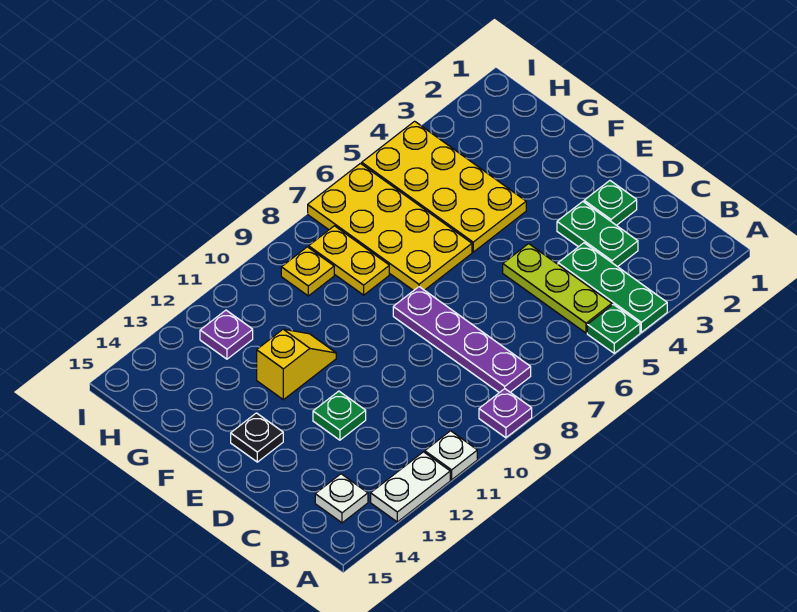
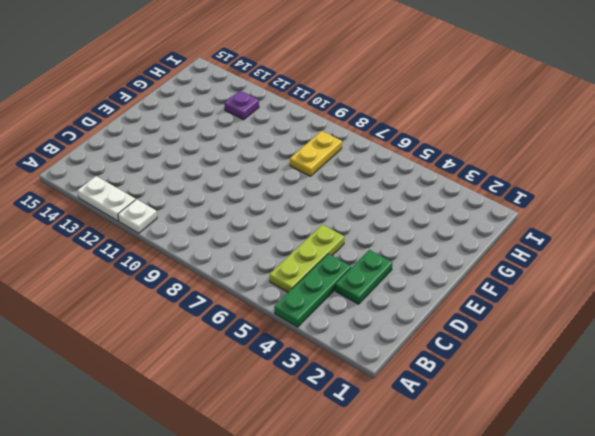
none -> green plate A5 level 1
none -> purple plate A9 level 1
none -> purple plate B8:E8 level 1

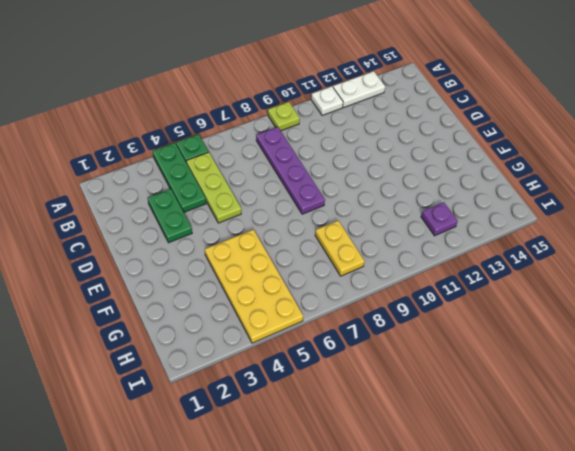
lime plate A9 level 1 -> purple plate A9 level 1
none -> white plate B14 level 1
none -> green plate D2 level 1
none -> green plate D12 level 1

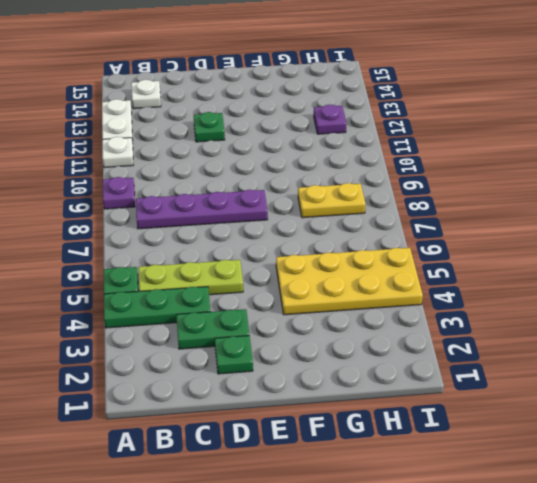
none -> black plate E14 level 1
none -> yellow plate F6:I7 level 1
none -> yellow slope F11:F12 level 1 top 12

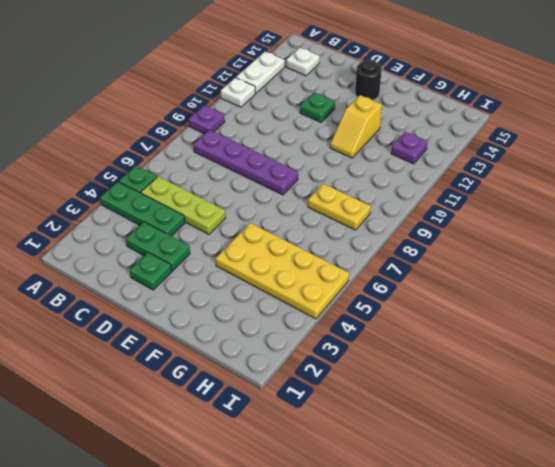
black round brick E14 level 1 -> black plate E14 level 1
none -> yellow plate F6:I7 level 1
none -> yellow plate H9 level 1

